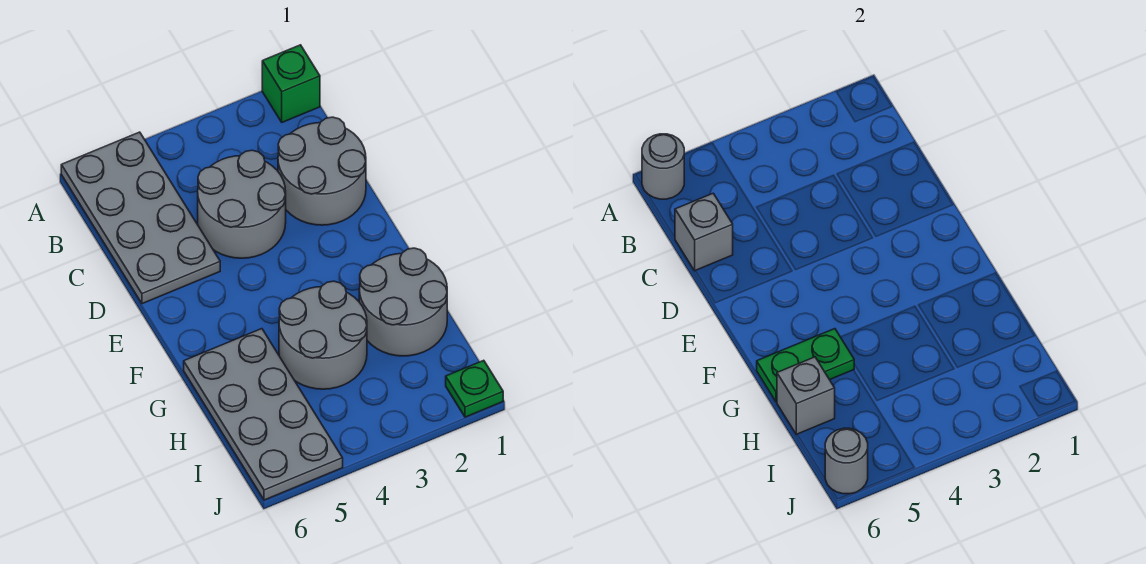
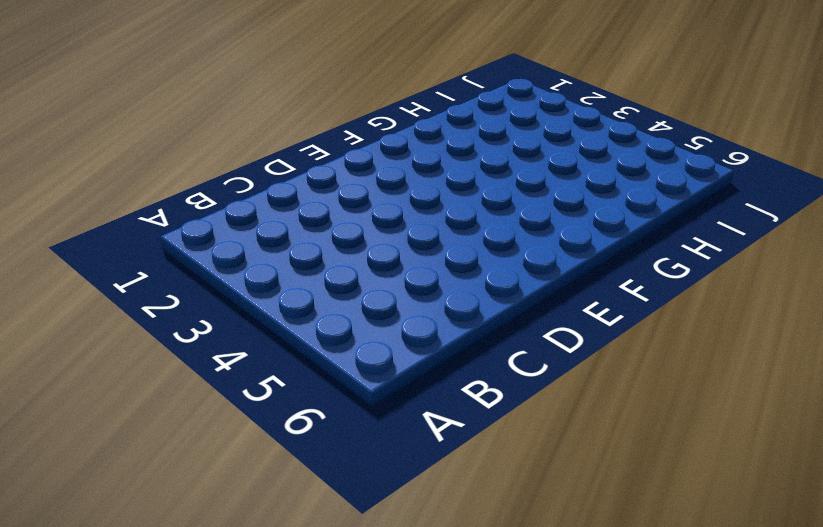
none -> green brick A1 level 1
none -> grey plate A5:D6 level 1
none -> grey round brick C1:D2 level 1

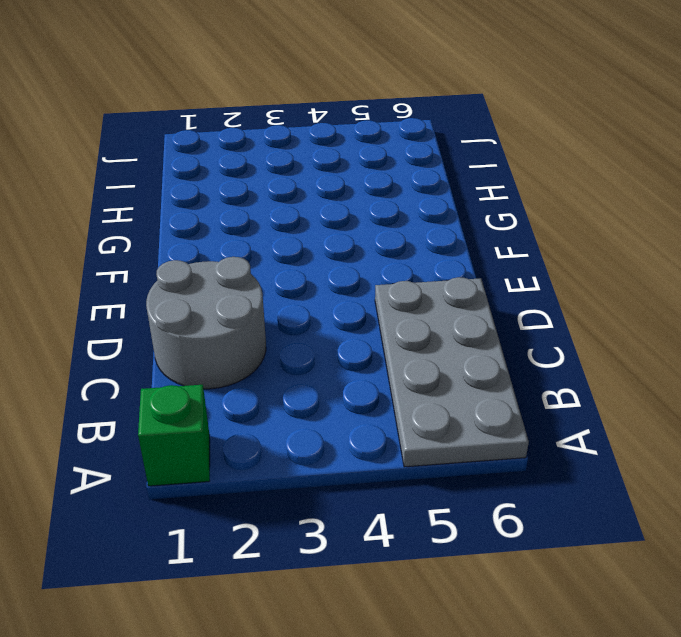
none -> grey round brick C3:D4 level 1
none -> grey round brick G1:H2 level 1
none -> grey round brick G3:H4 level 1

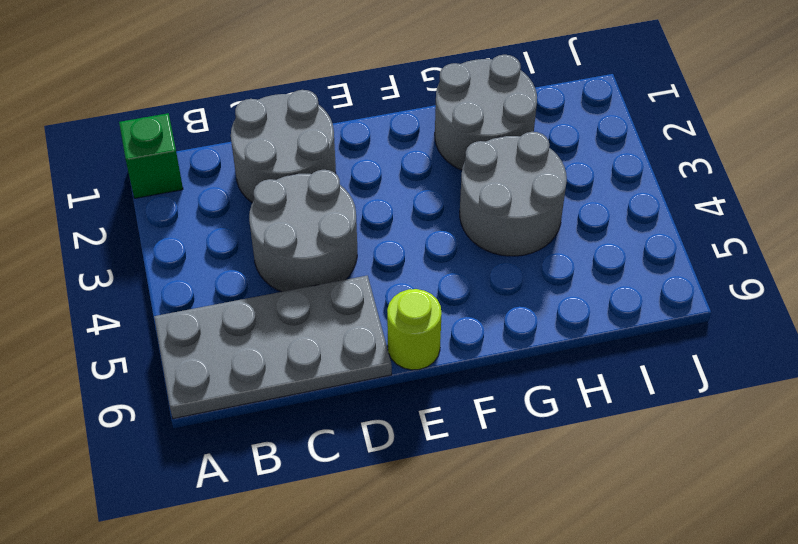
lime round brick E6 level 1 -> none
none -> grey plate G5:J6 level 1
none -> green plate J1 level 1
none -> grey round brick A6 level 2

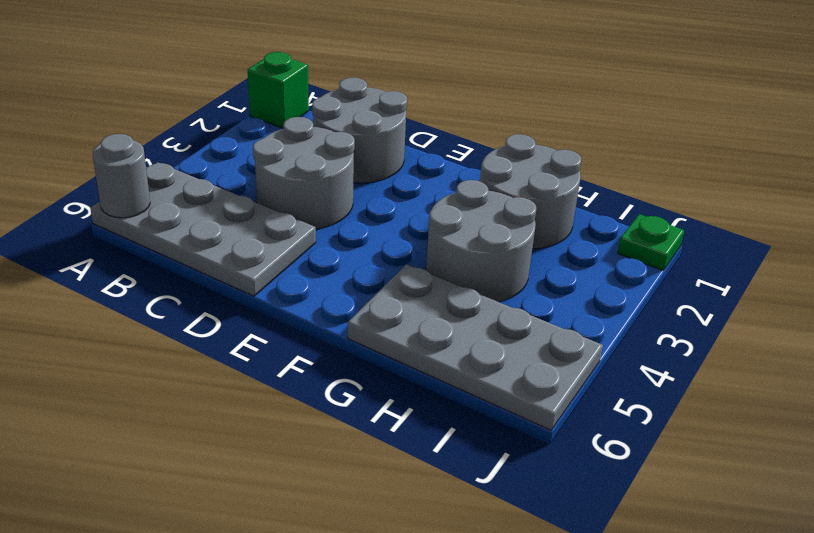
none -> grey brick C6 level 2
none -> green plate G5:G6 level 2
none -> grey brick H6 level 2

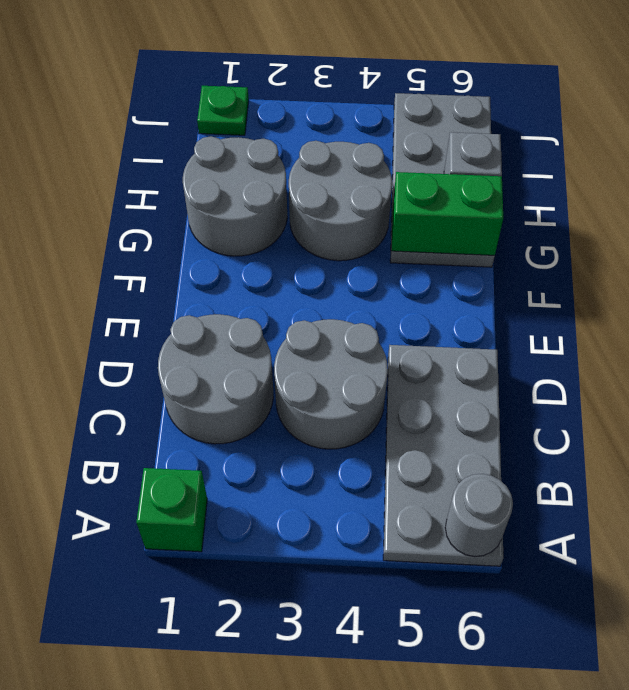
green brick G5:G6 level 2 -> green plate G5:G6 level 2
none -> grey brick C6 level 2
none -> grey round brick J6 level 2

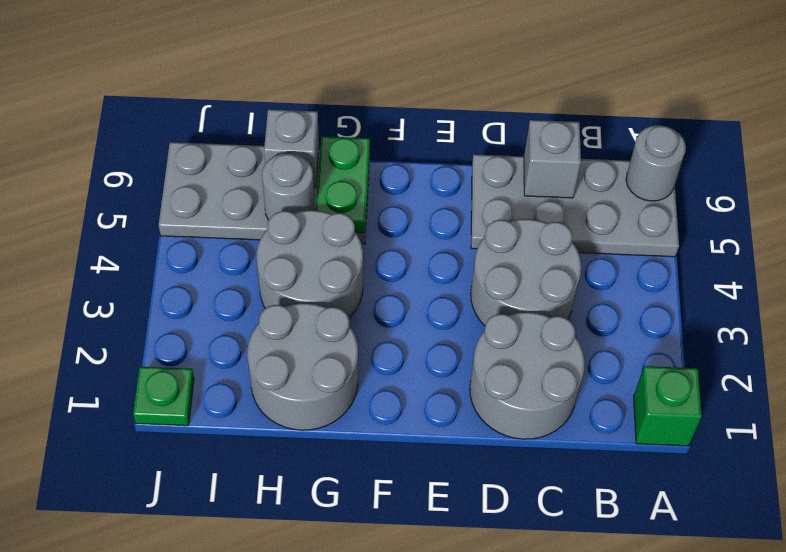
grey round brick H5 level 2 -> grey round brick J6 level 2

